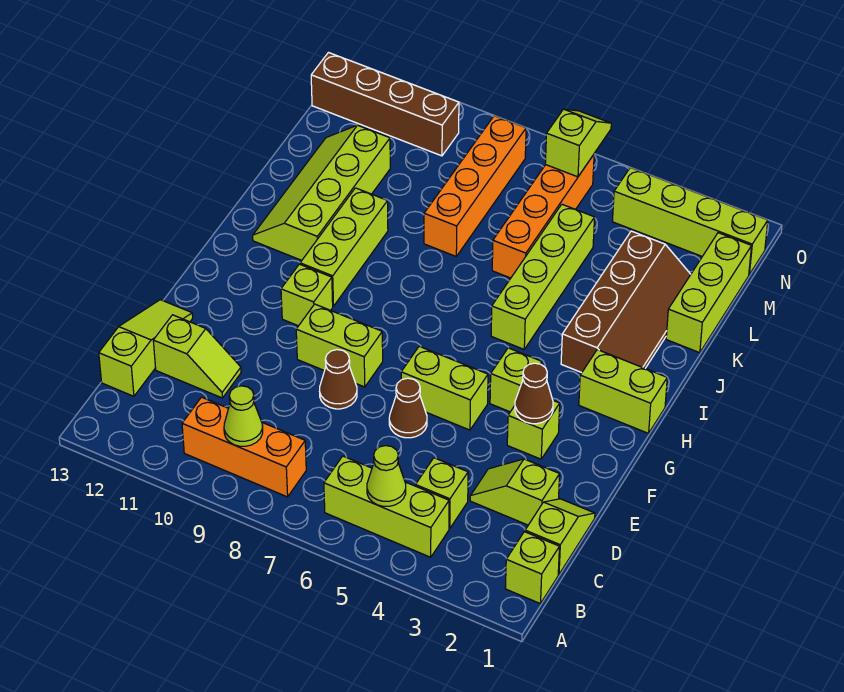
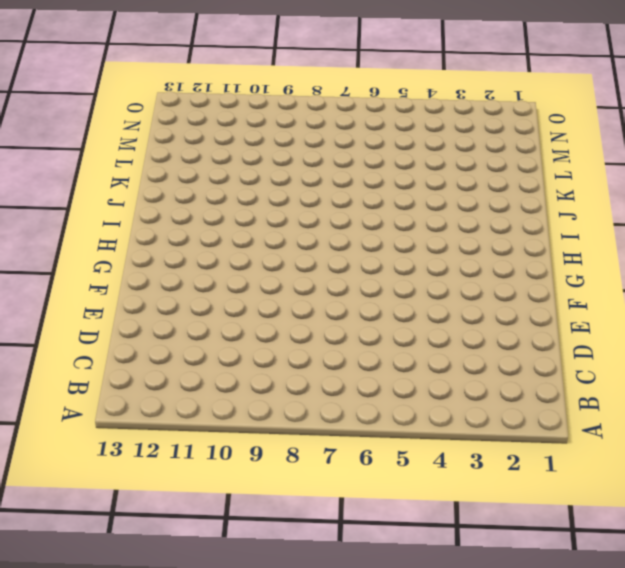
none -> lime brick B1 level 1
none -> lime brick B4:B6 level 1
none -> orange brick B8:B10 level 1

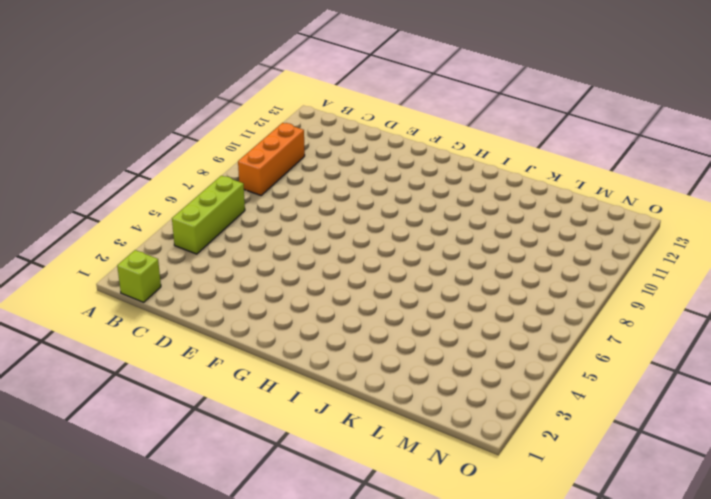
none -> lime slope C1:D1 level 1 top C
none -> lime brick C4 level 1
none -> lime slope C13:E13 level 1 top C

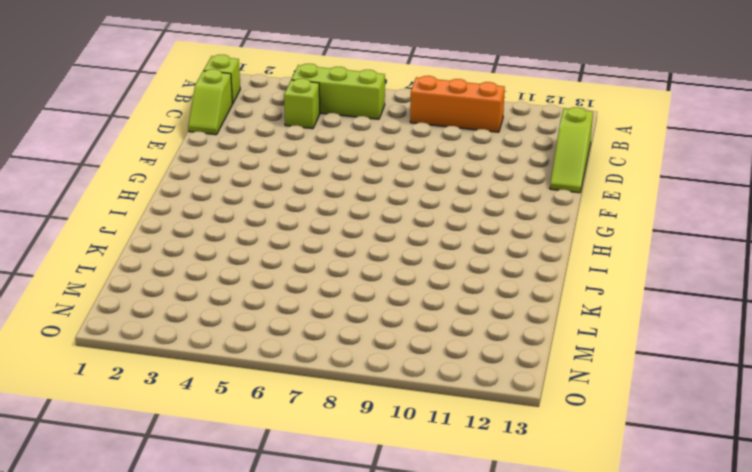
none -> lime slope D2:D3 level 1 top 2
none -> lime slope D11:D12 level 1 top 12
none -> brown cone E6 level 1

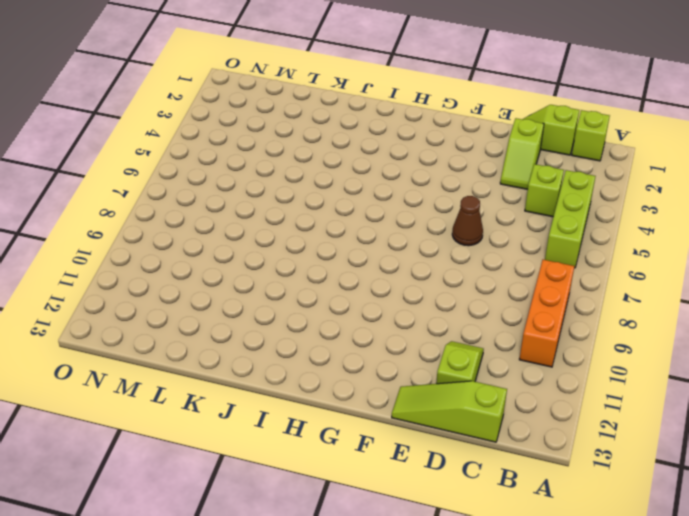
none -> brown cone E8 level 1
none -> lime brick F3 level 1
none -> lime brick F5:F6 level 1

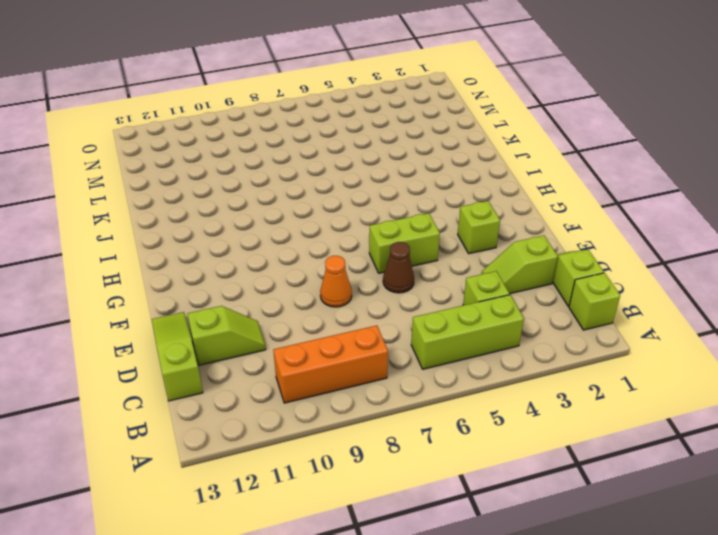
orange cone E8 level 1 -> brown cone E8 level 1
none -> lime brick F8:F9 level 1
none -> lime brick G4 level 1
none -> lime brick G10 level 1

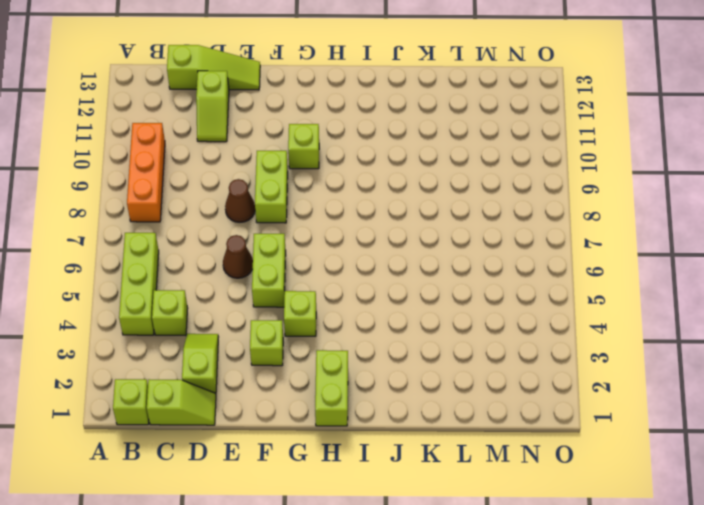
none -> lime brick H10:J10 level 1
none -> brown slope I2:L3 level 1 top 3
none -> lime brick I5:L5 level 1

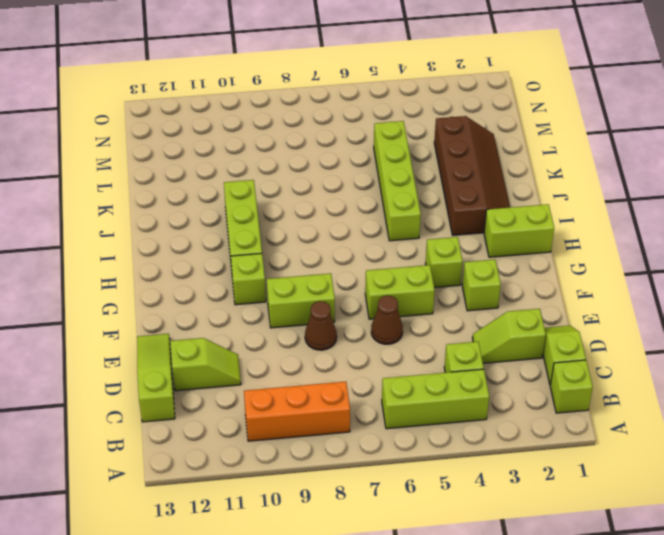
none -> lime slope I11:L12 level 1 top 11
none -> lime brick K1:M1 level 1
none -> orange brick K6:N6 level 1

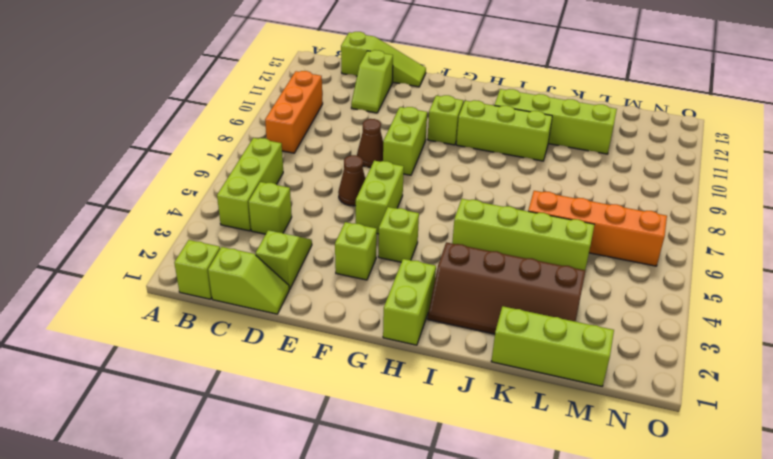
none -> orange brick K8:N8 level 1
none -> lime brick N1:N4 level 1
none -> brown brick N10:N13 level 1

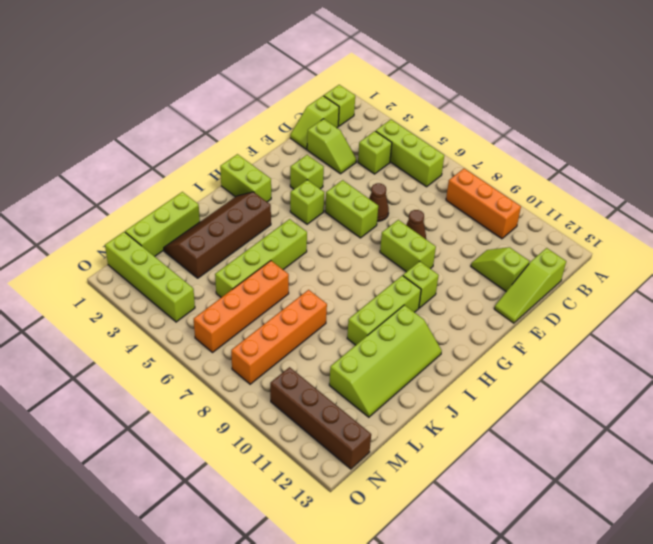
none -> lime cone B5 level 2
none -> lime cone B9 level 2
none -> brown cone F3 level 2

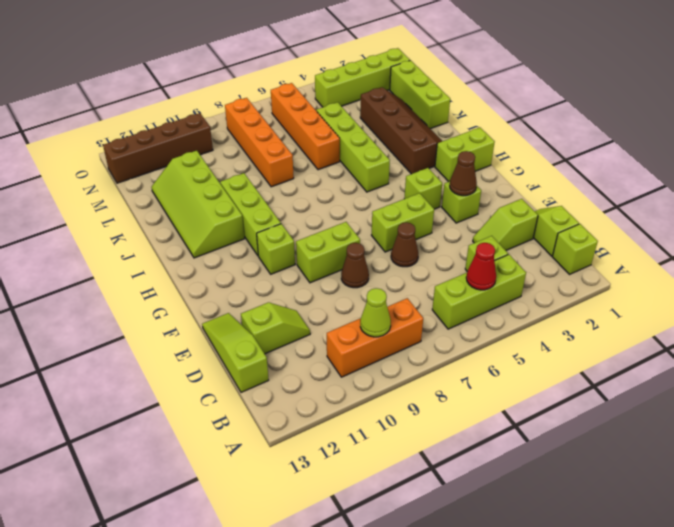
red cone B5 level 2 -> lime cone B5 level 2
none -> lime slope N6:O6 level 2 top N

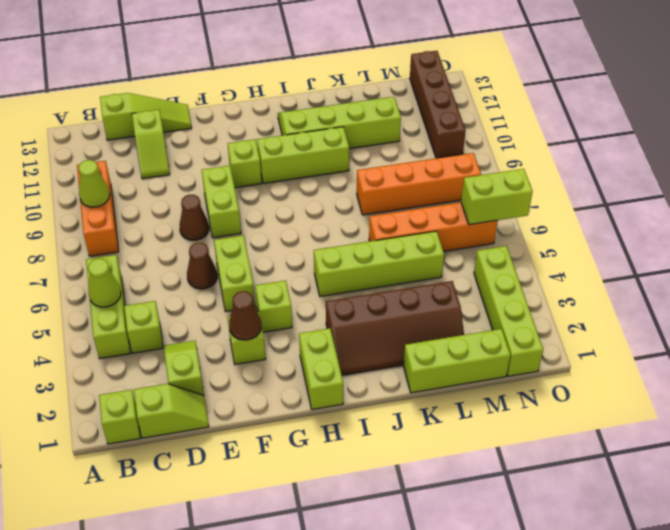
lime brick N6:O6 level 2 -> lime slope N6:O6 level 2 top N

